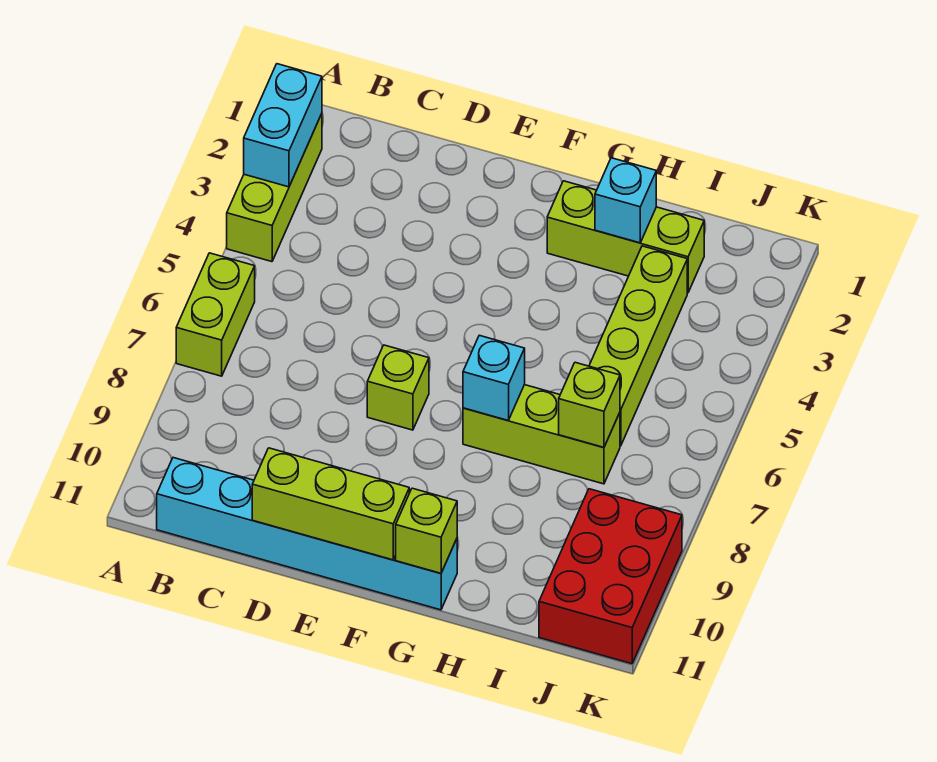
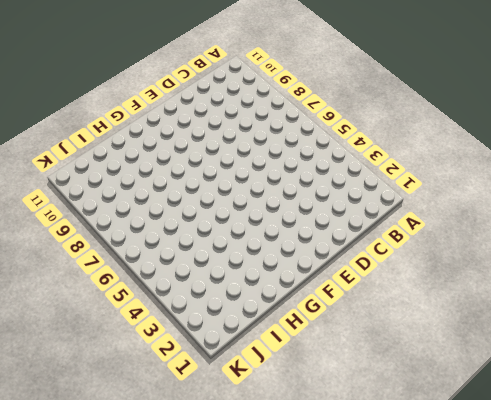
none -> lime brick A2:A4 level 1
none -> lime brick A6:A7 level 1
none -> cyan brick B11:G11 level 1

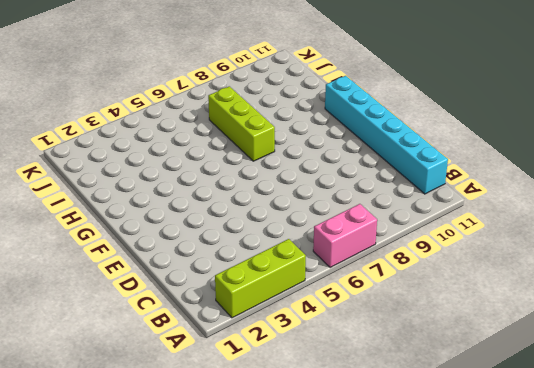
pink brick A6:A7 level 1 -> lime brick A6:A7 level 1
none -> lime brick E7 level 1
none -> lime brick G2:I2 level 1
none -> lime brick I3:I6 level 1

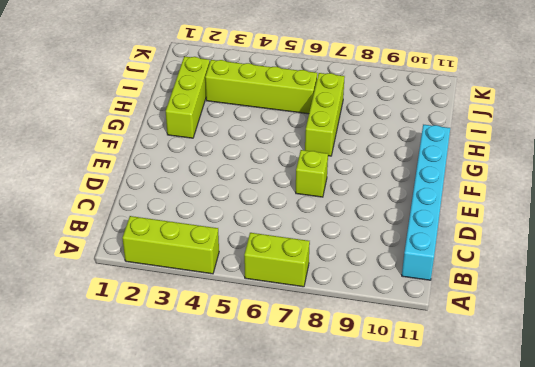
none -> red brick J9:K11 level 1
none -> cyan brick A2:A3 level 2
none -> lime brick D11:F11 level 2

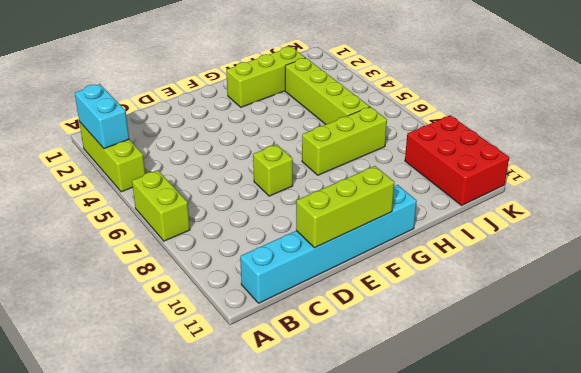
none -> cyan brick G7 level 2
none -> lime brick G11 level 2
none -> cyan brick H2 level 2

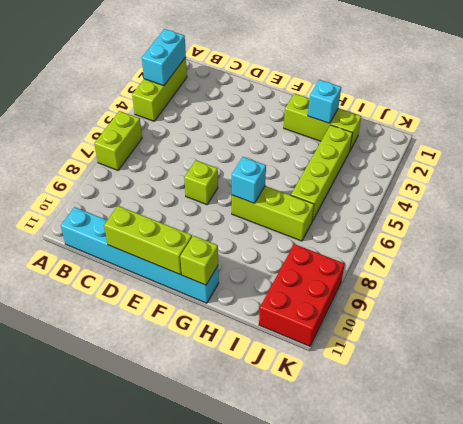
none -> lime brick I7 level 2

